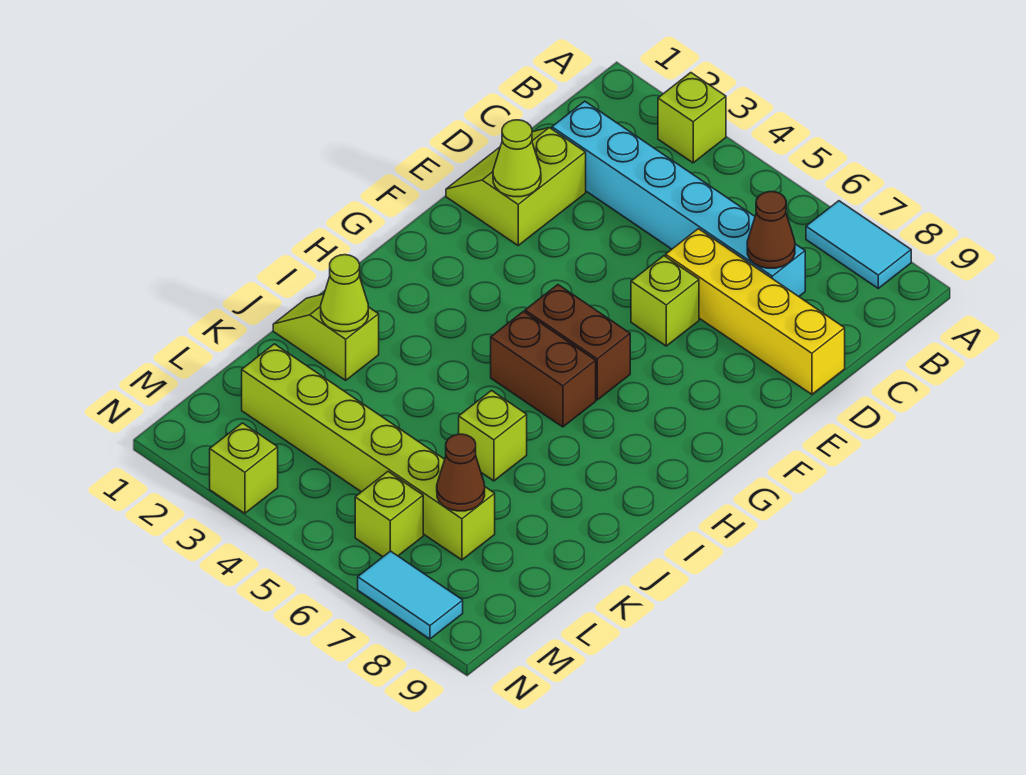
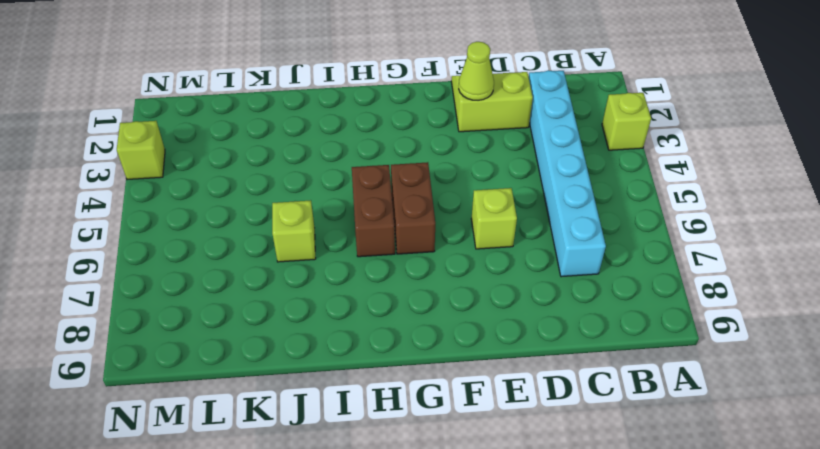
none -> cyan tile A7:A8 level 1
none -> yellow brick D6:D9 level 1
none -> lime slope J1:J2 level 1 top 2

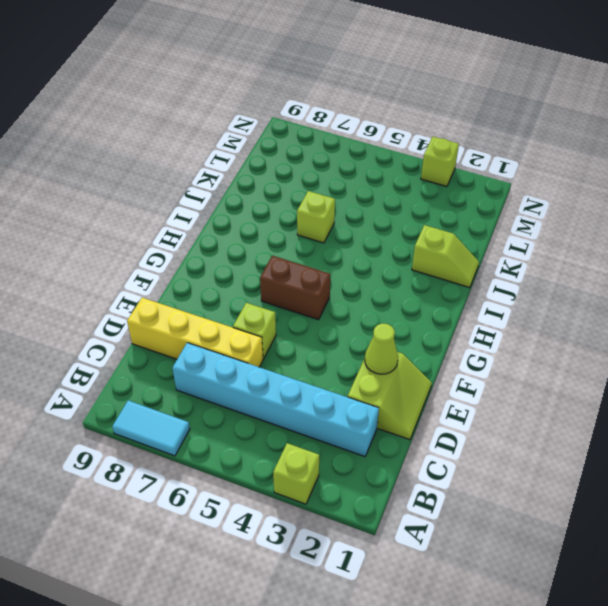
none -> brown brick H5:H6 level 1
none -> lime brick L2:L7 level 1
none -> lime brick M6 level 1

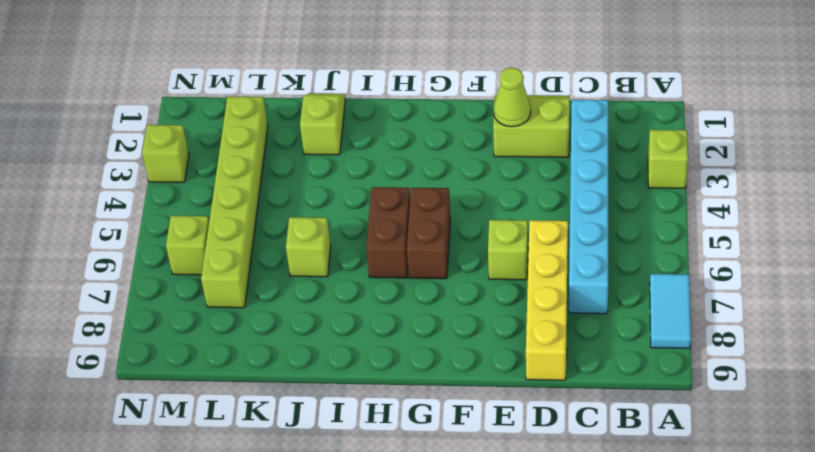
none -> cyan tile N7:N8 level 1
none -> brown cone C7 level 2
none -> lime cone J2 level 2

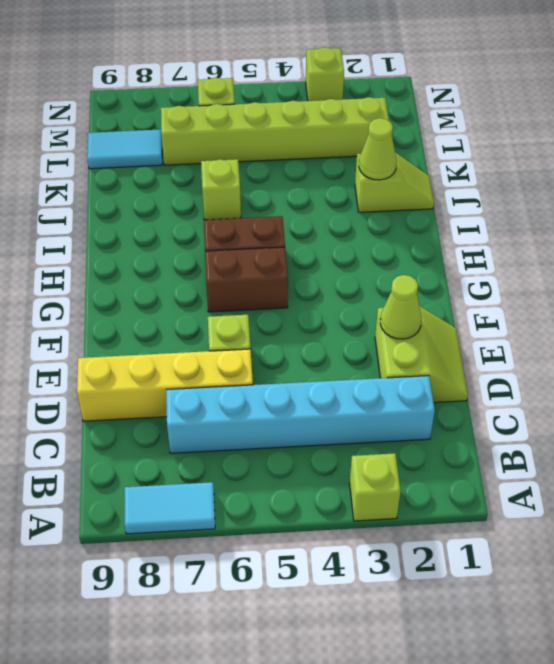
cyan tile L8:L9 level 1 -> cyan tile N7:N8 level 1
none -> brown cone C7 level 2
none -> brown cone L7 level 2

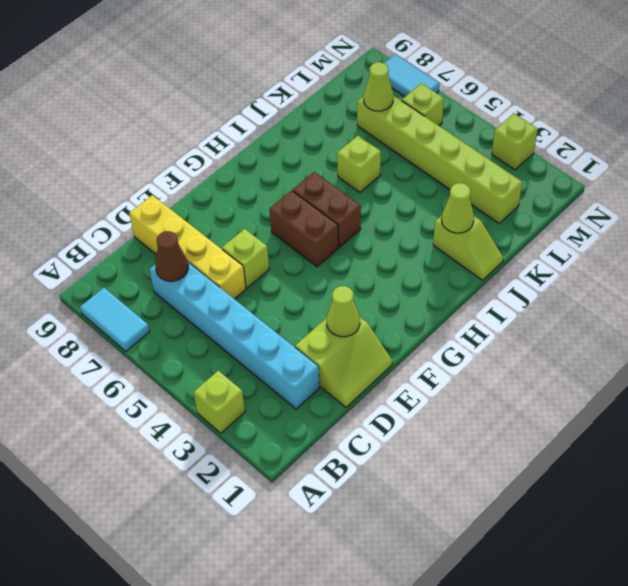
lime cone L7 level 2 -> brown cone L7 level 2

